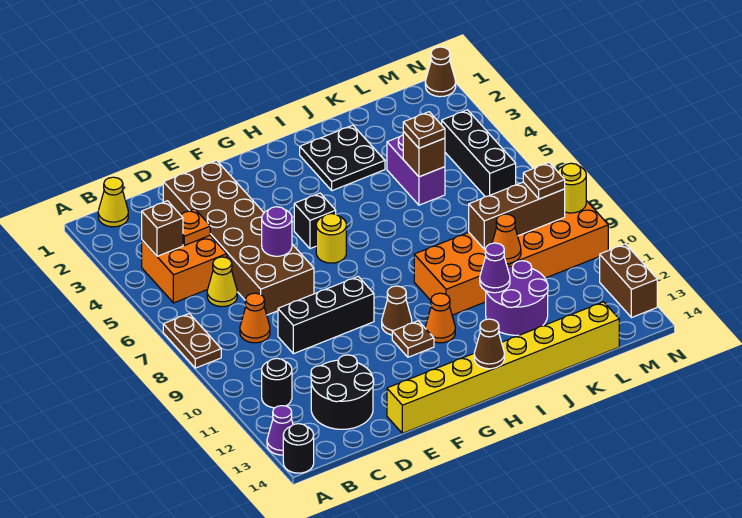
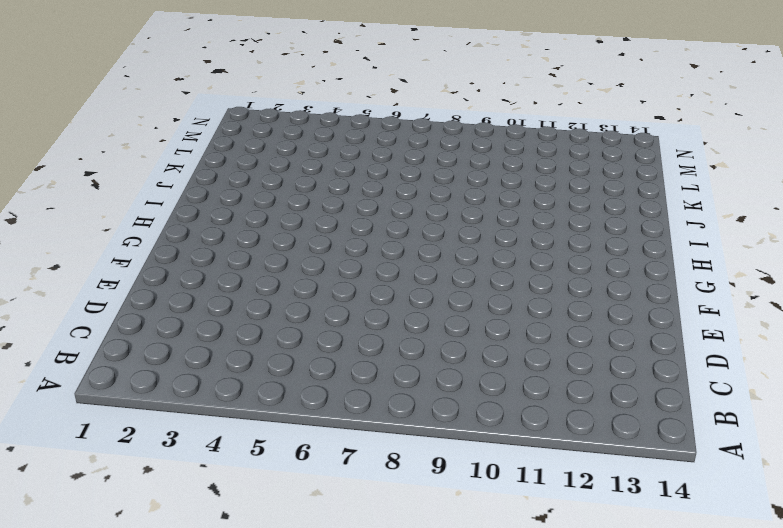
none -> brown plate A7:A8 level 1
none -> purple cone A13 level 1
none -> black round brick A14 level 1
none -> yellow cone B1 level 1

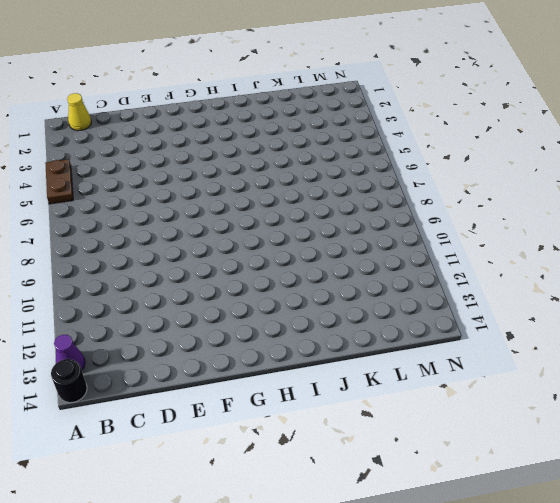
brown plate A4:A5 level 1 -> brown plate A7:A8 level 1
none -> orange brick B4:C5 level 1
none -> black round brick B11 level 1
none -> yellow cone C6 level 1
none -> orange cone C8 level 1

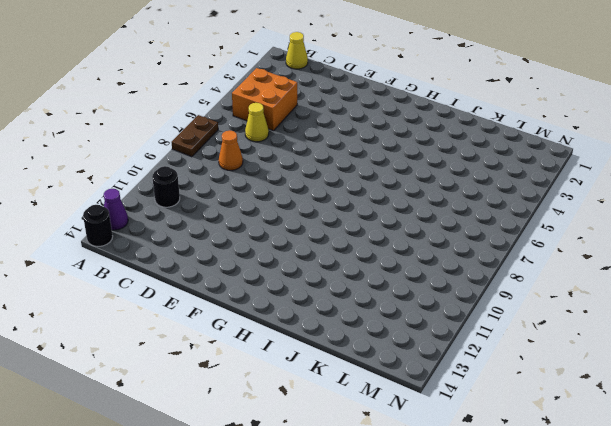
none -> black round brick C12:D13 level 1
none -> brown brick D2:E7 level 1
none -> black brick D9:F9 level 1
none -> yellow brick E14:L14 level 1

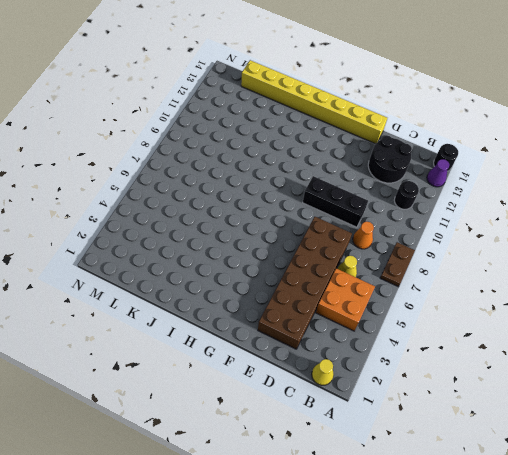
none -> black brick G5 level 1
none -> yellow round brick G6 level 1
none -> brown cone G10 level 1
none -> brown plate G11 level 1

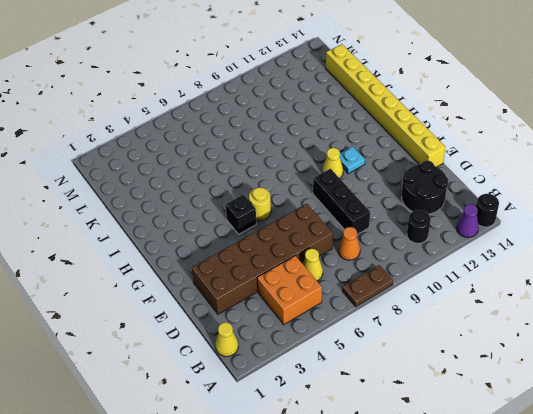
yellow cone G10 level 1 -> brown cone G10 level 1
cyan plate G11 level 1 -> brown plate G11 level 1
none -> orange cone H11 level 1
none -> black plate I2:J3 level 1
none -> orange brick I9:N10 level 1
none -> purple round brick J11:K12 level 1

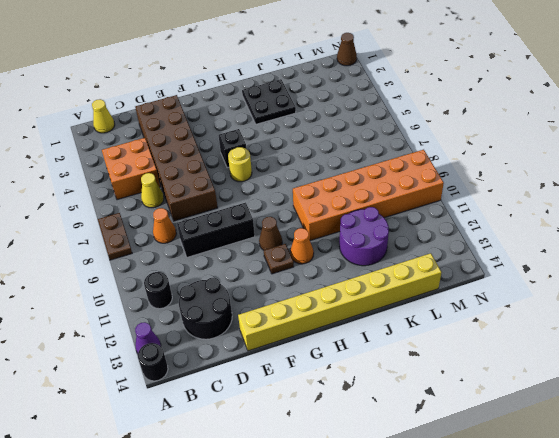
none -> purple brick K4:K5 level 1
none -> black brick M4:M6 level 1
none -> brown brick N12:N13 level 1
none -> brown brick B4 level 2

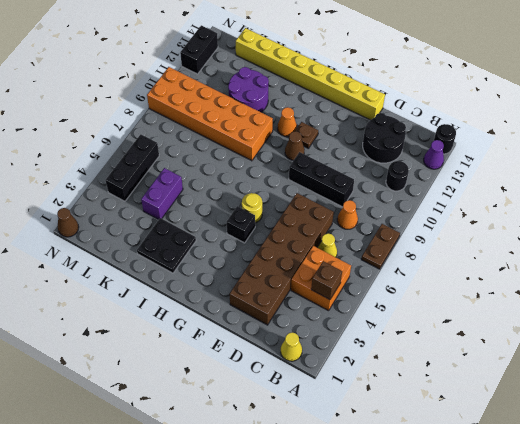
black brick N12:N13 level 1 -> brown brick N12:N13 level 1
none -> orange plate C4 level 2
none -> purple round brick E6 level 2
none -> brown cone H14 level 2
none -> purple cone J11 level 2

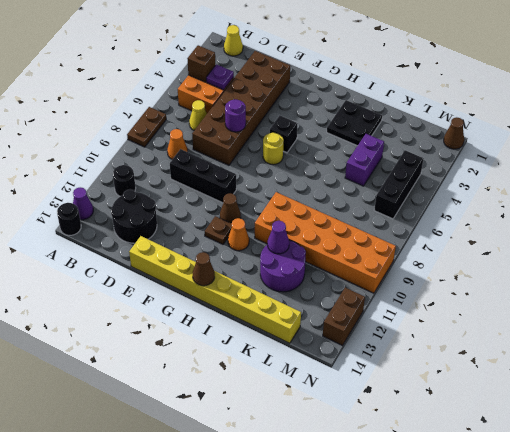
purple plate C4 level 2 -> orange plate C4 level 2
none -> brown brick K5 level 2
none -> brown brick K9:M9 level 2
none -> orange cone K10 level 2
none -> yellow round brick N9 level 2

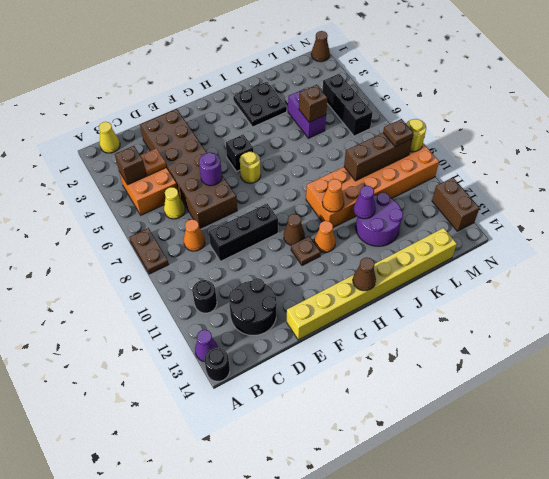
orange cone I10 level 2 -> orange cone K10 level 2
none -> brown plate K5 level 3

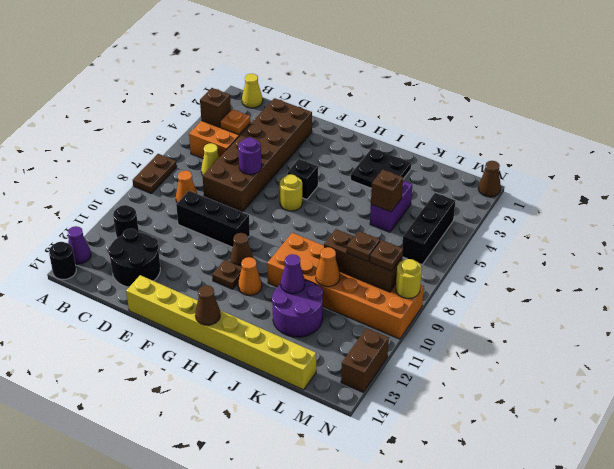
brown plate L9 level 3 -> brown plate K5 level 3

